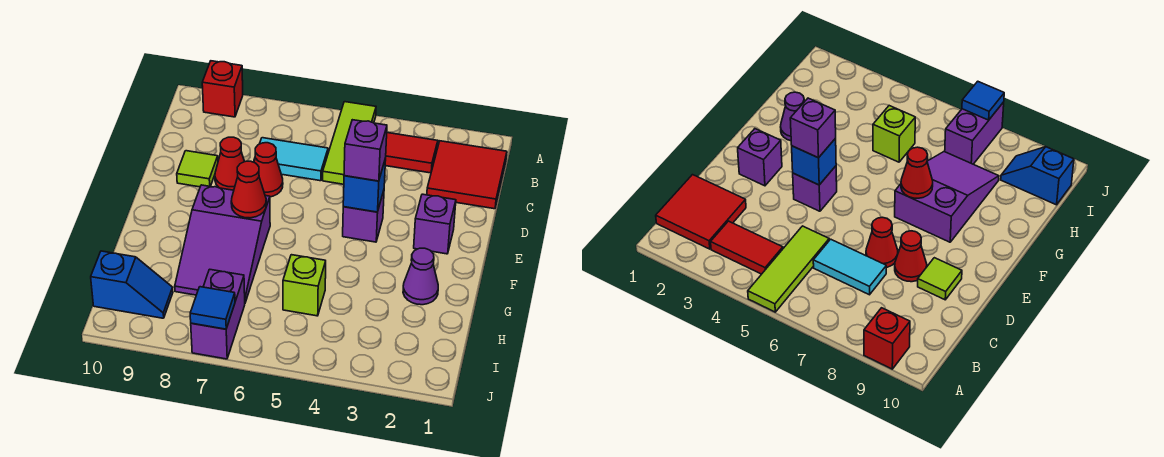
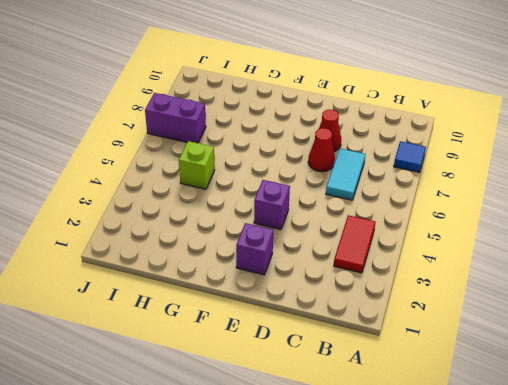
blue tile A8 level 1 -> blue tile J7 level 2
none -> lime tile A5:C5 level 1
none -> red brick A9 level 1
none -> red tile B1:C2 level 1

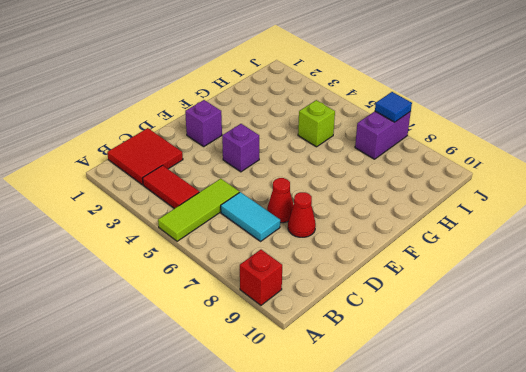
none -> lime tile D9 level 1
none -> purple slope F7:H8 level 1 top F
none -> purple cone G2 level 1

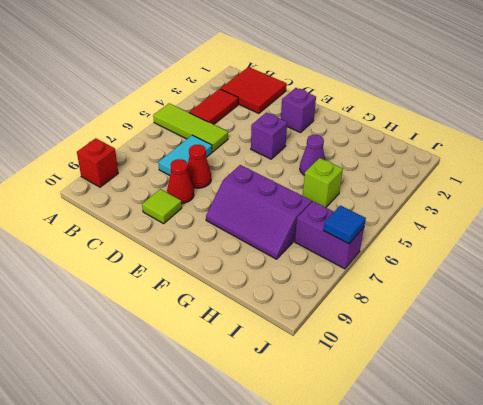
purple slope F7:H8 level 1 top 7 -> purple slope F7:H8 level 1 top F
purple cone G4 level 1 -> purple cone G2 level 1
none -> blue slope I9:I10 level 1 top 10
none -> blue brick E4 level 2
none -> red cone F7 level 2

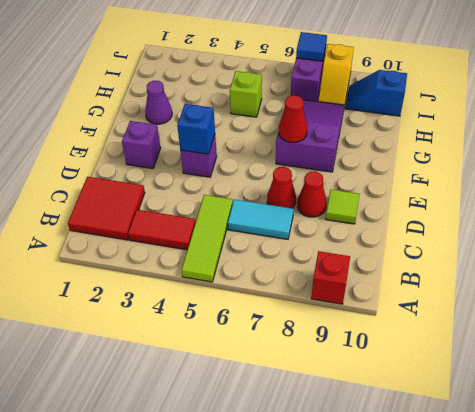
yellow slope I8:J8 level 1 top J -> none
none -> purple brick E4 level 3

